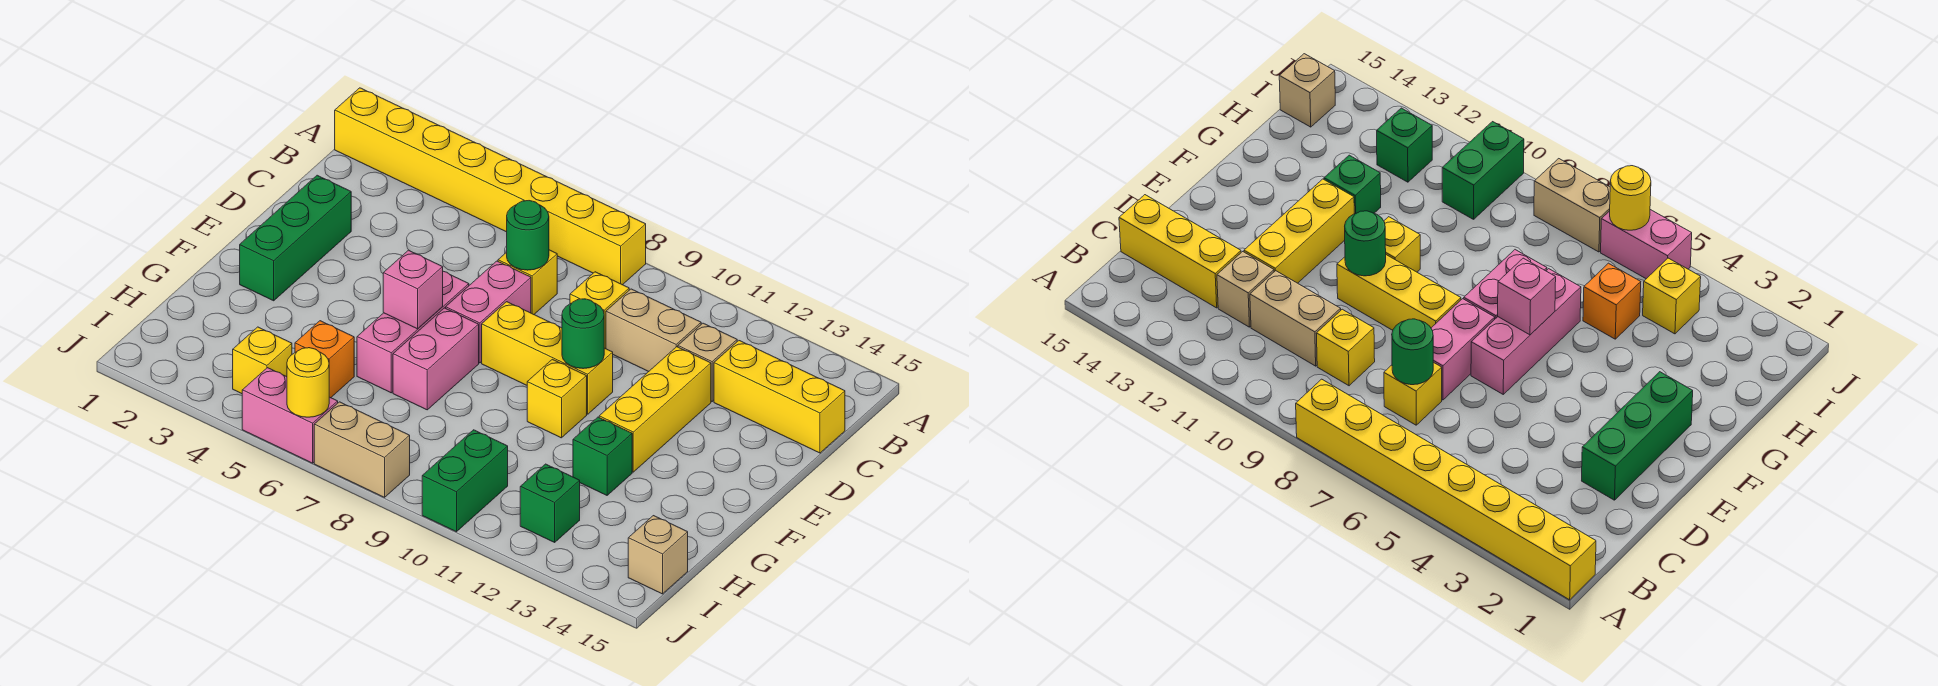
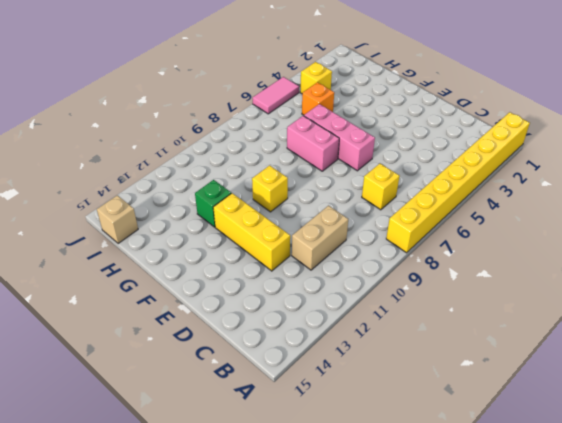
pink tile J5:J6 level 1 -> pink brick J5:J6 level 1
none -> yellow brick C9 level 1
none -> tan brick C12 level 1
none -> yellow brick C13:C15 level 1

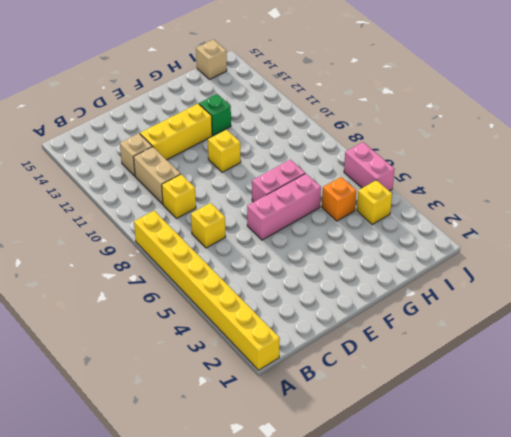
none -> yellow brick C13:C15 level 1
none -> green brick D2:F2 level 1
none -> pink brick D7:E7 level 1

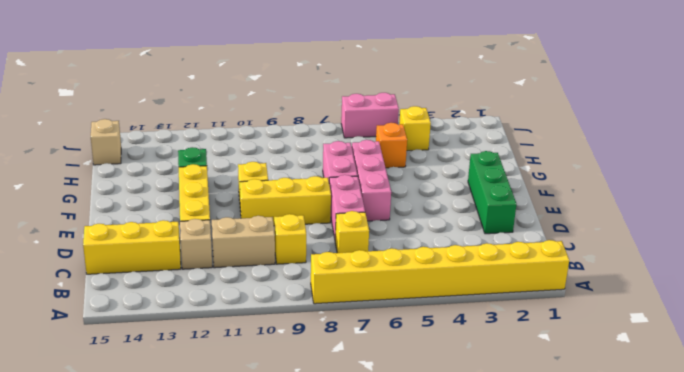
none -> green brick I10:J10 level 1
none -> green brick I12 level 1
none -> tan brick J7:J8 level 1

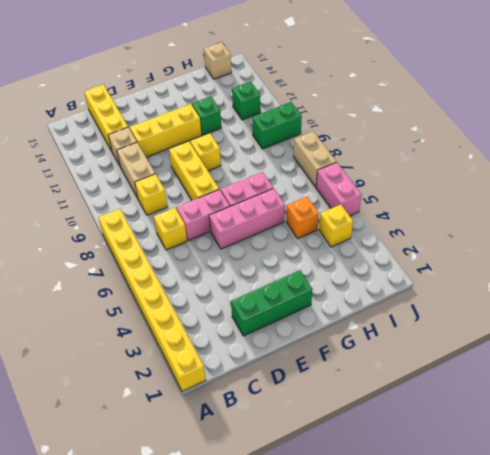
none -> green round brick C7 level 2
none -> green round brick E10 level 2
none -> pink brick F6 level 2

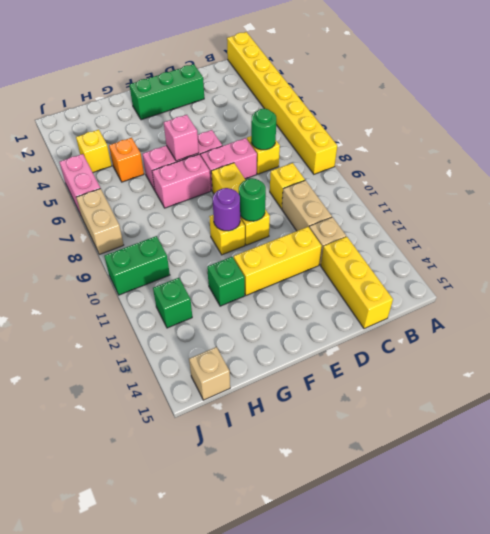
purple round brick F10 level 2 -> none
none -> yellow round brick J6 level 2

